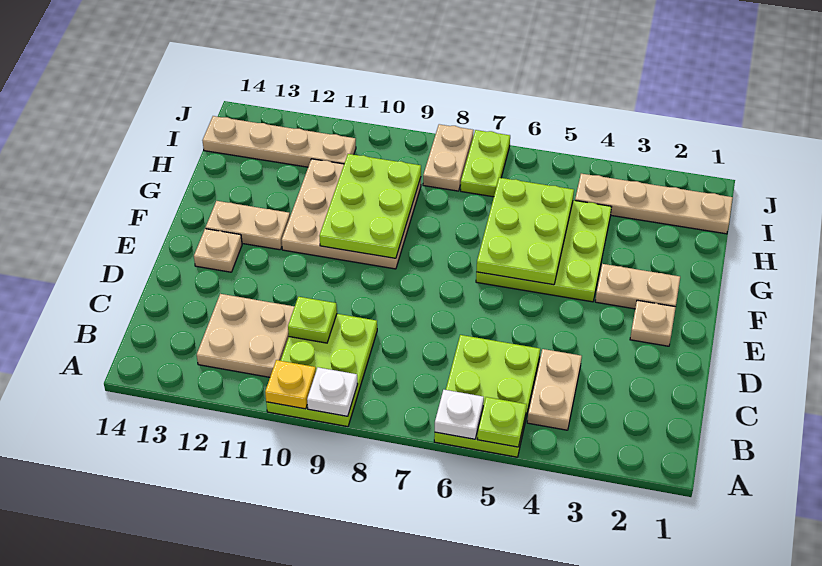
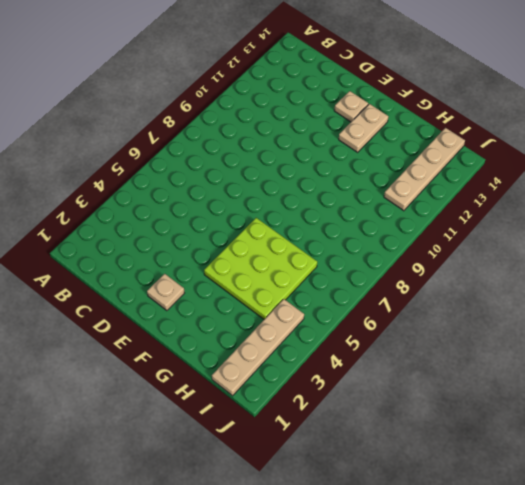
none -> lime plate A5:C6 level 1
none -> lime plate A9:C10 level 1
none -> tan plate B4:C4 level 1

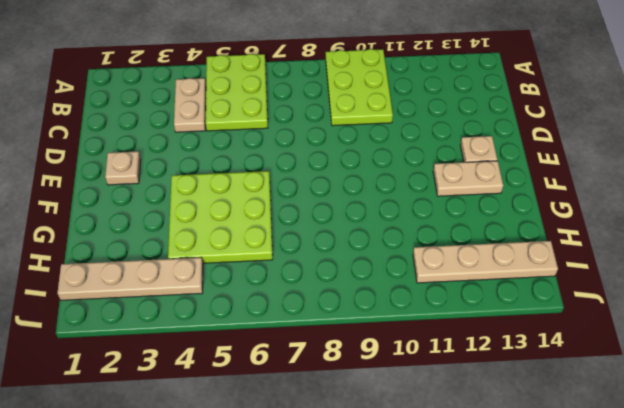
none -> tan plate B11:C12 level 1
none -> tan plate F2:F3 level 1
none -> tan plate F9:H11 level 1

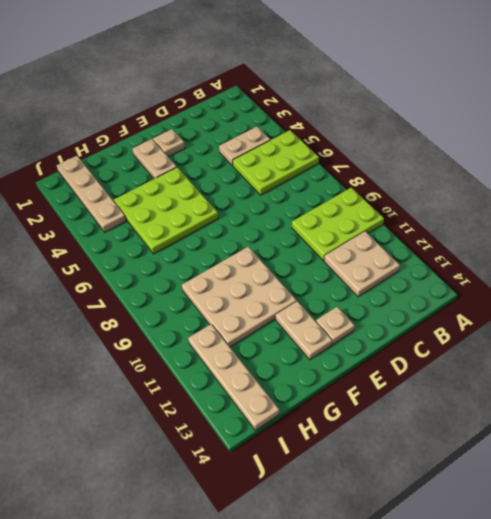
none -> lime plate I7:J7 level 1
none -> tan plate I8:J8 level 1
none -> lime plate A5 level 2

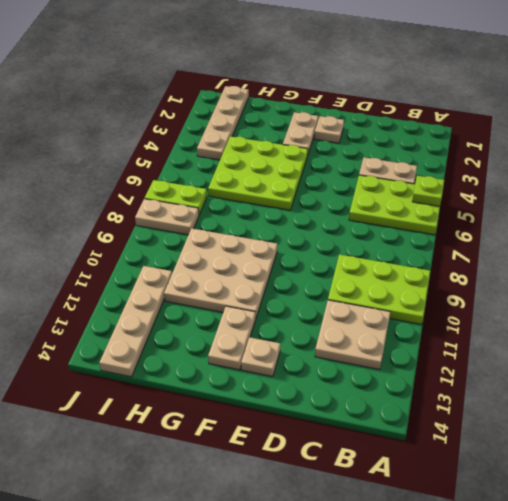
none -> white plate A6 level 2
none -> white plate A9 level 2
none -> yellow plate A10 level 2

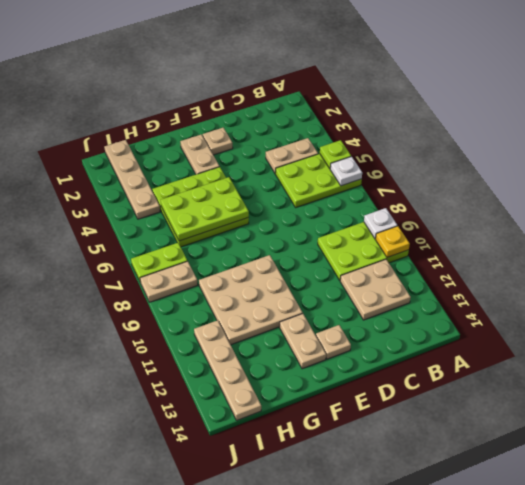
none -> lime plate C10 level 2
none -> lime plate F9:H10 level 2

